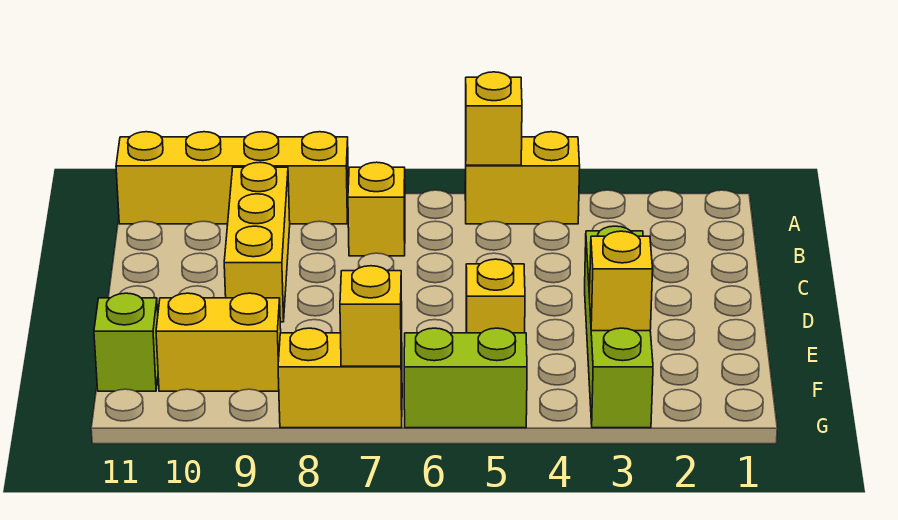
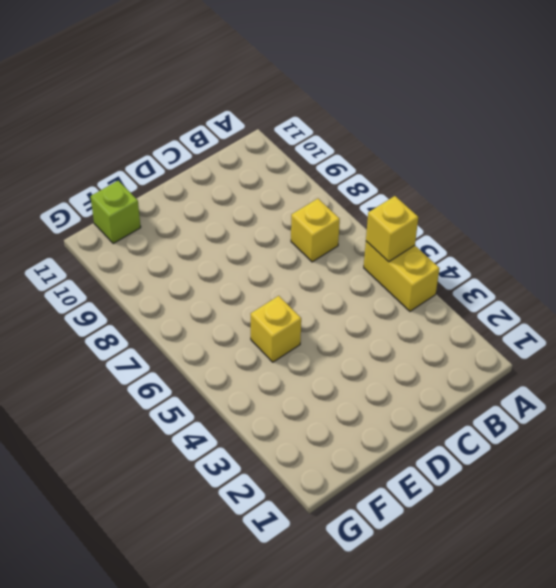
none -> yellow brick A8:A11 level 1
none -> yellow brick B9:D9 level 1
none -> lime brick D3:G3 level 1

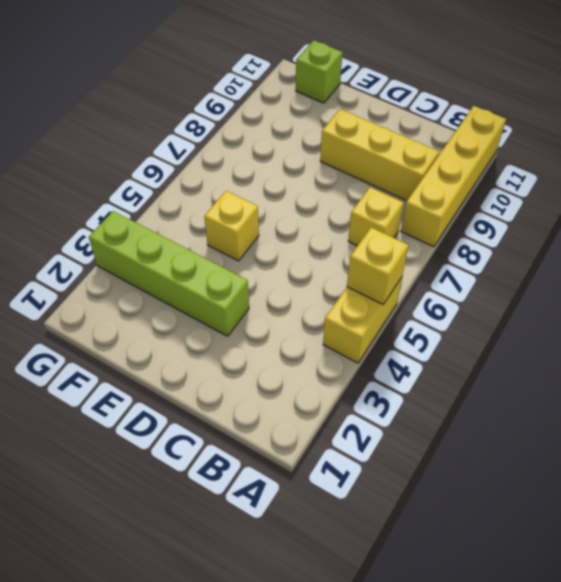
none -> yellow brick F9:F10 level 1
none -> lime brick G5:G6 level 1
none -> yellow brick G7:G8 level 1

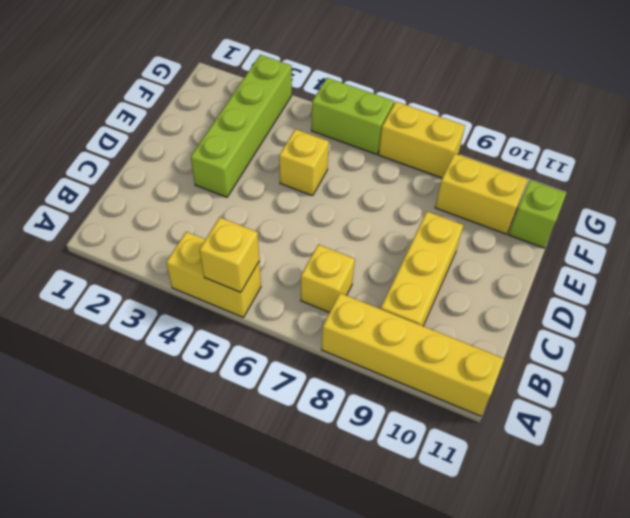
none -> yellow brick F3 level 2
none -> yellow brick G7 level 2

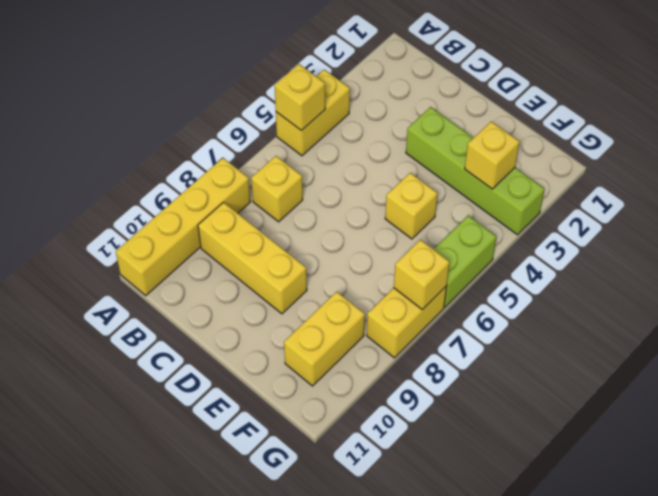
none -> lime brick F11 level 1

